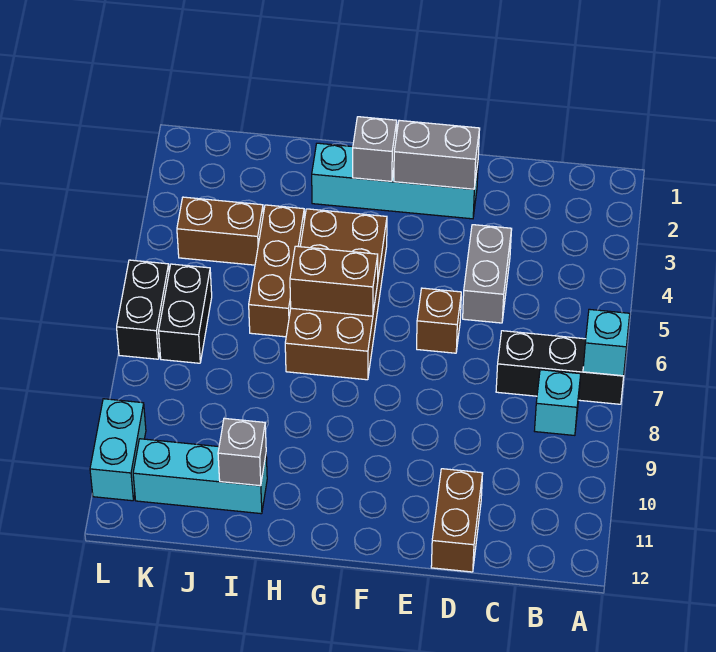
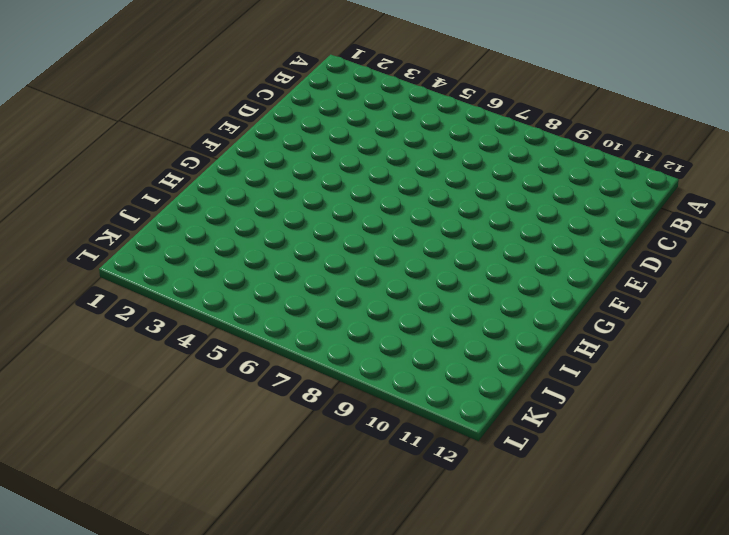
none -> black brick A7:C7 level 1
none -> cyan brick B8 level 1
none -> grey brick D4:D5 level 1

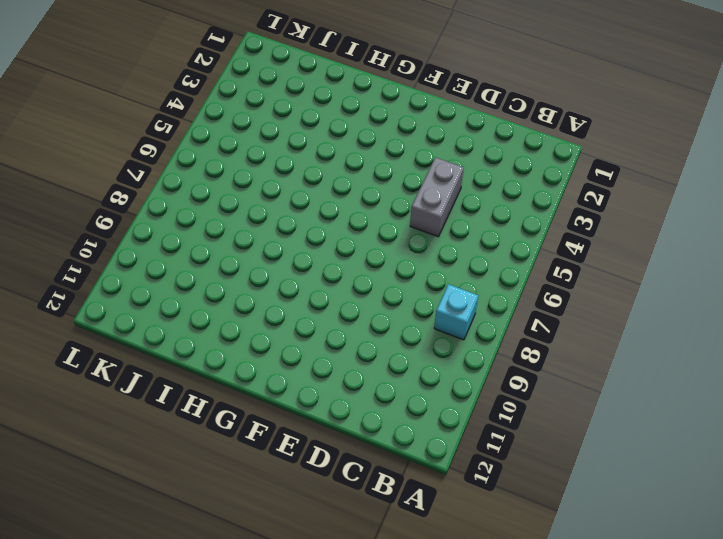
none -> black brick A7:C7 level 1
none -> brown brick D11:D12 level 1
none -> cyan brick E2:H2 level 1

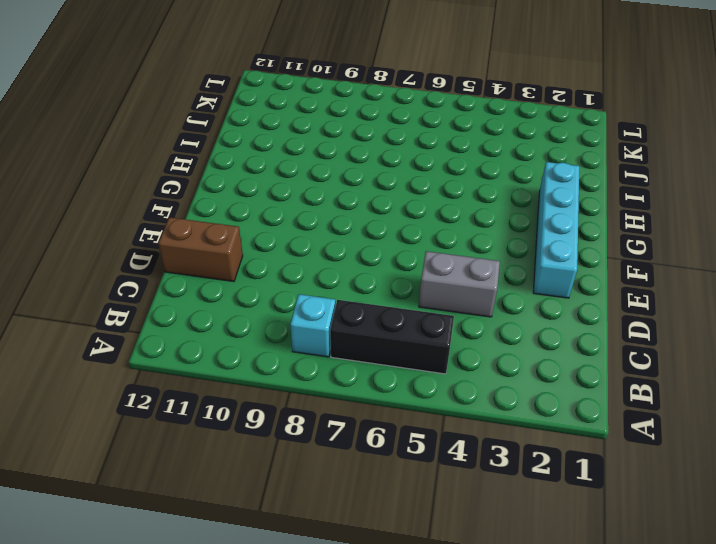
black brick B5:B7 level 1 -> black brick A7:C7 level 1
none -> brown brick E6 level 1
none -> brown brick G4:H7 level 1
none -> brown brick I4:I6 level 1

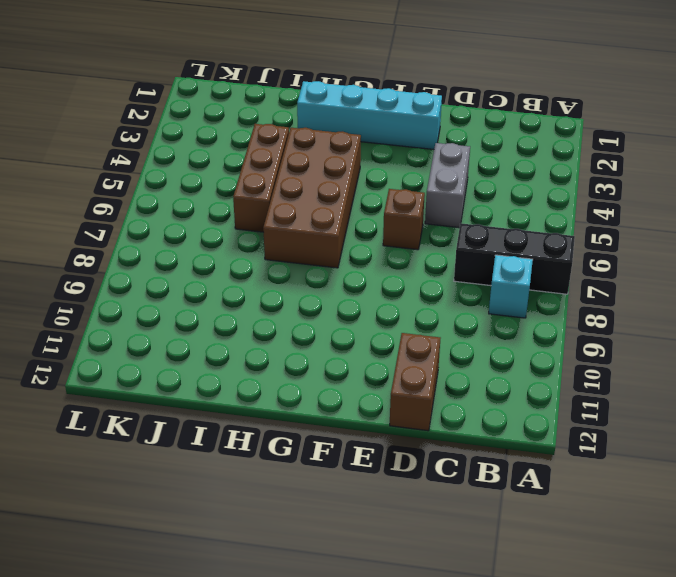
none -> cyan brick I11:K11 level 1
none -> brown brick J4:K4 level 1
none -> black brick K6:K7 level 1

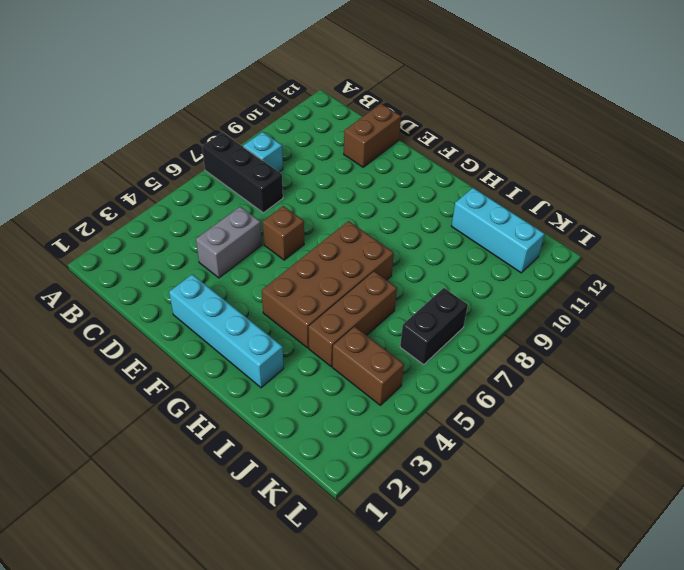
none -> black brick L6:L7 level 1
none -> cyan brick L10:L11 level 1
none -> cyan brick A7 level 2

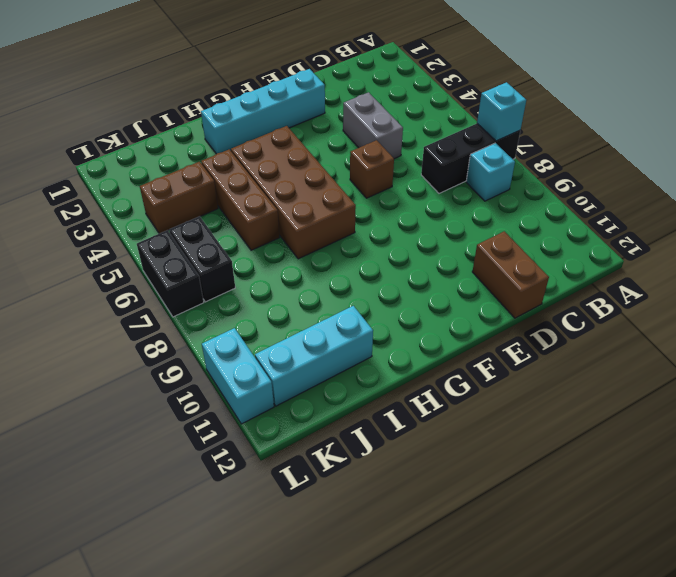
none -> grey brick E2:F2 level 2
none -> grey brick G2 level 2
none -> brown brick G6:H6 level 2

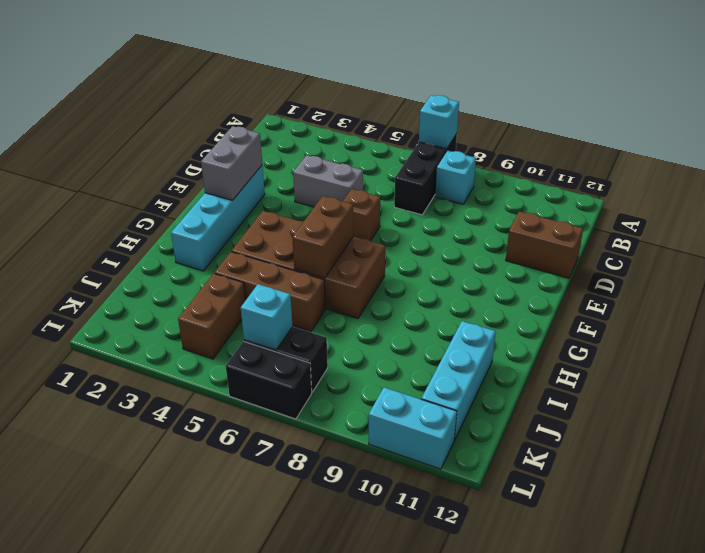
cyan brick K6 level 2 -> none
none -> grey brick G2 level 2
none -> grey brick I11 level 2

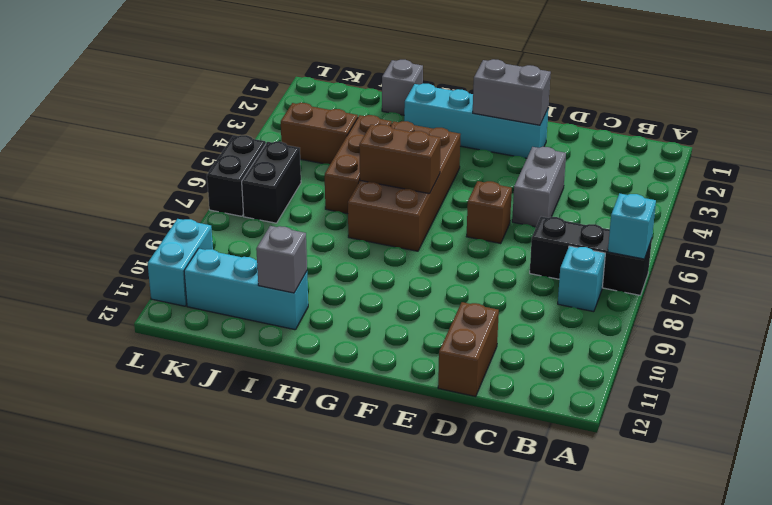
grey brick I1 level 1 -> grey brick G2 level 2

